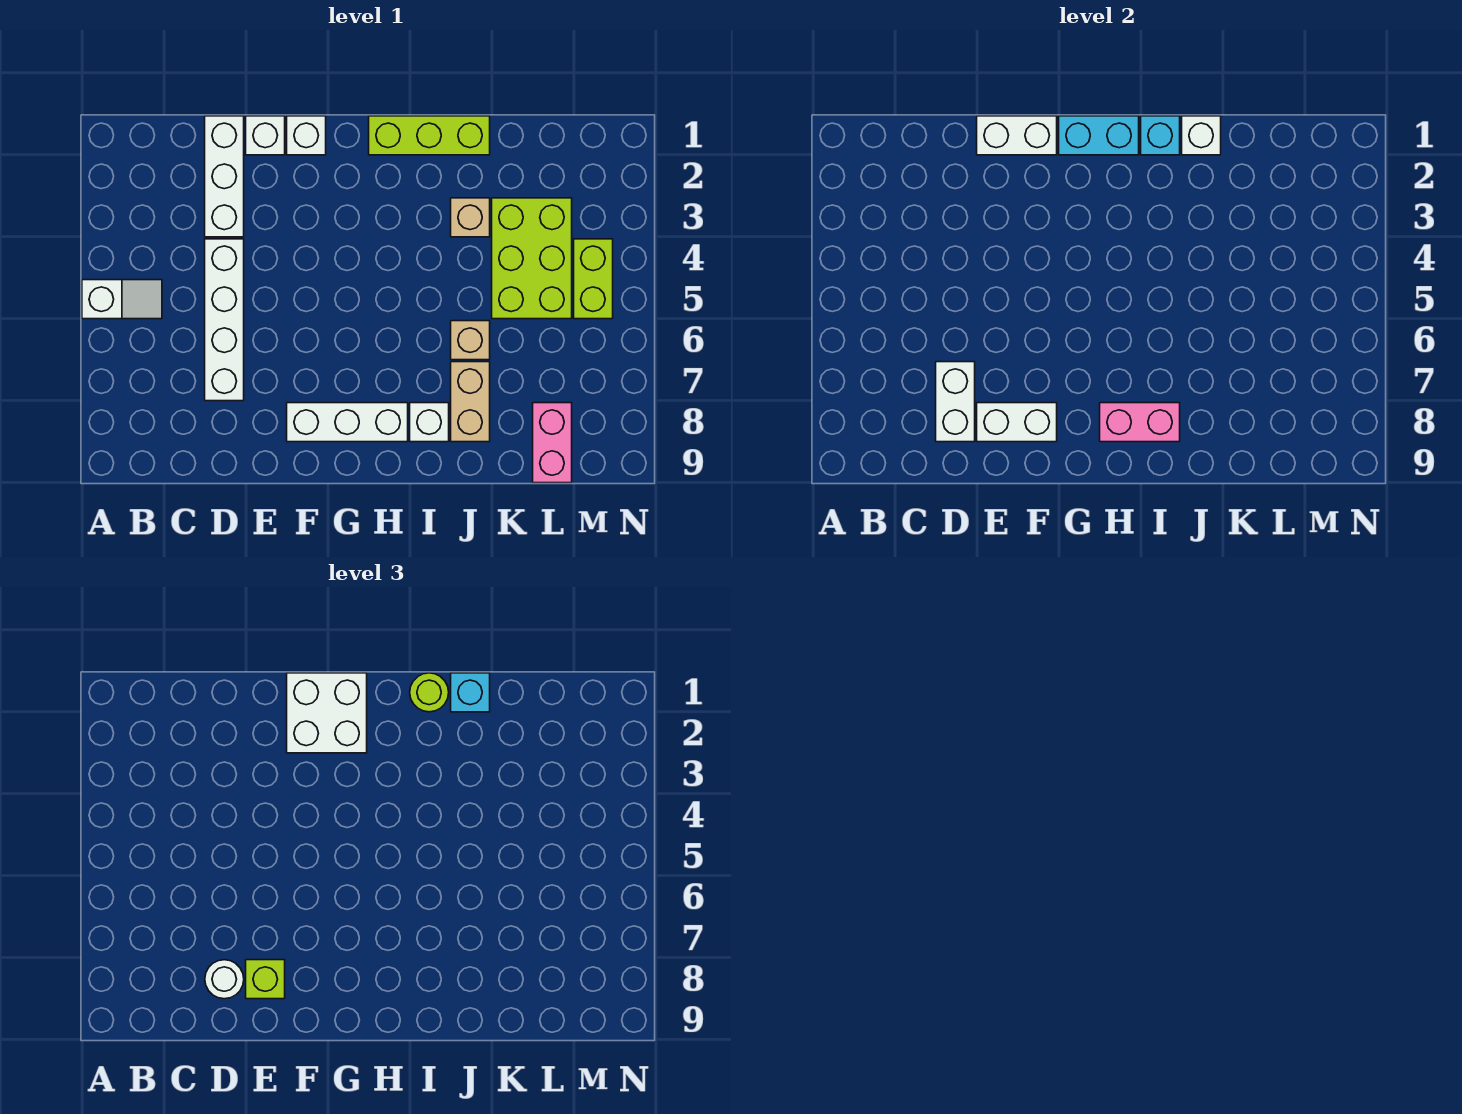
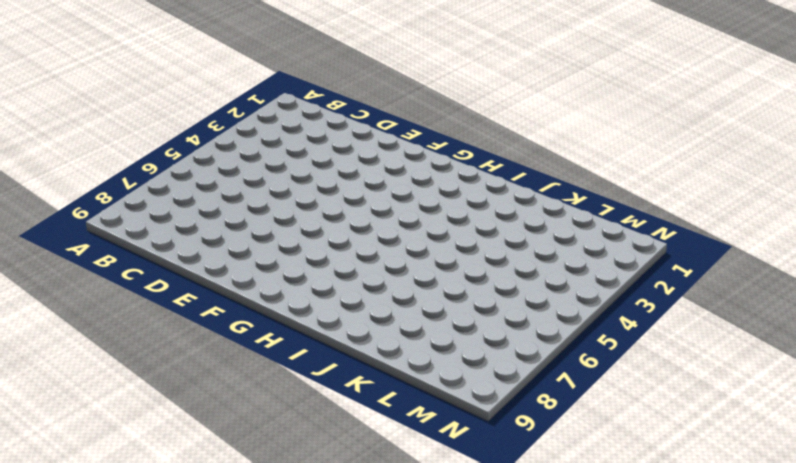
none -> white slope A5:B5 level 1 top A
none -> white brick D1:D3 level 1
none -> white brick D4:D7 level 1

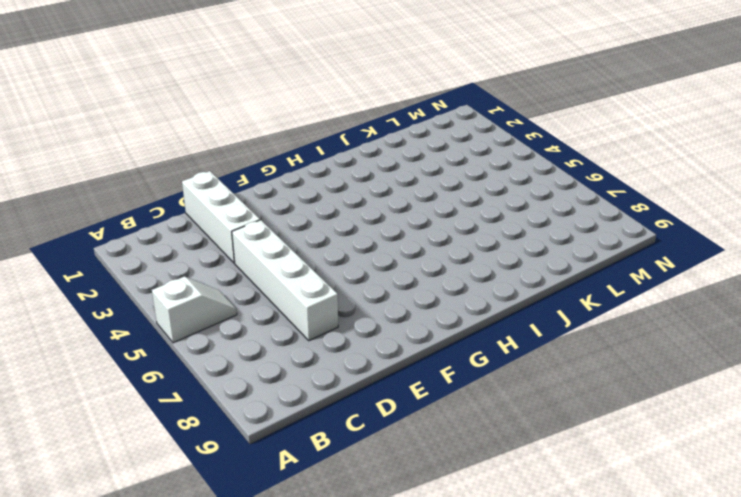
none -> white brick E1 level 1
none -> white brick F1 level 1
none -> white brick F8:H8 level 1

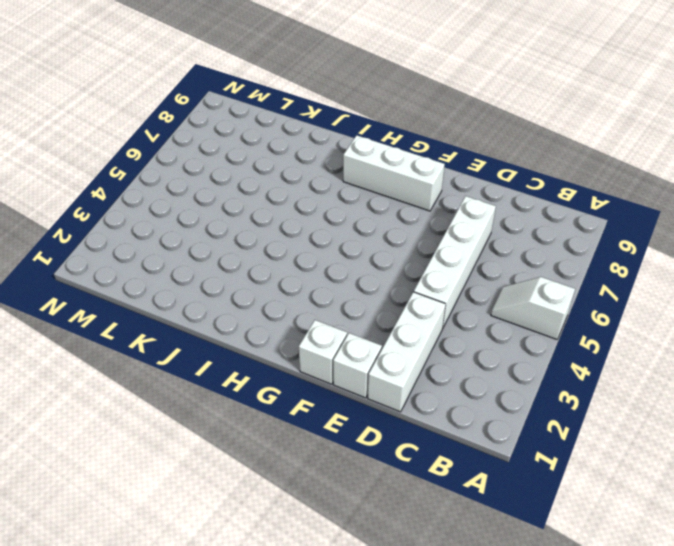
none -> lime brick H1:J1 level 1
none -> white brick I8 level 1
none -> tan brick J3 level 1

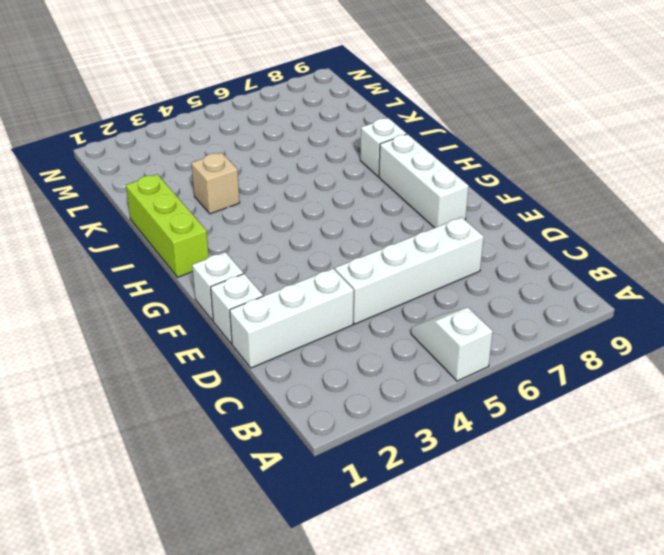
none -> tan brick J6 level 1
none -> tan brick J7:J8 level 1
none -> lime brick K3:L5 level 1

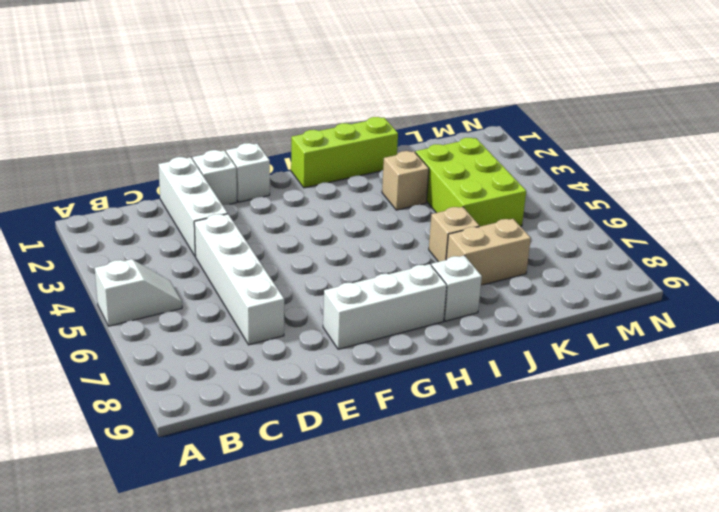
tan brick J7:K7 level 1 -> tan brick J7:J8 level 1
none -> pink brick L8:L9 level 1
none -> lime brick M4:M5 level 1
none -> white brick D7:D8 level 2

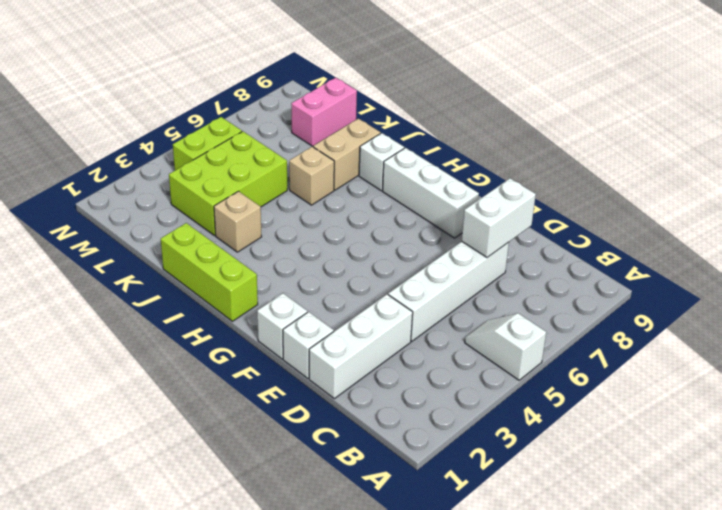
none -> white brick E1:F1 level 2
none -> white brick E8:F8 level 2
none -> cyan brick G1:H1 level 2

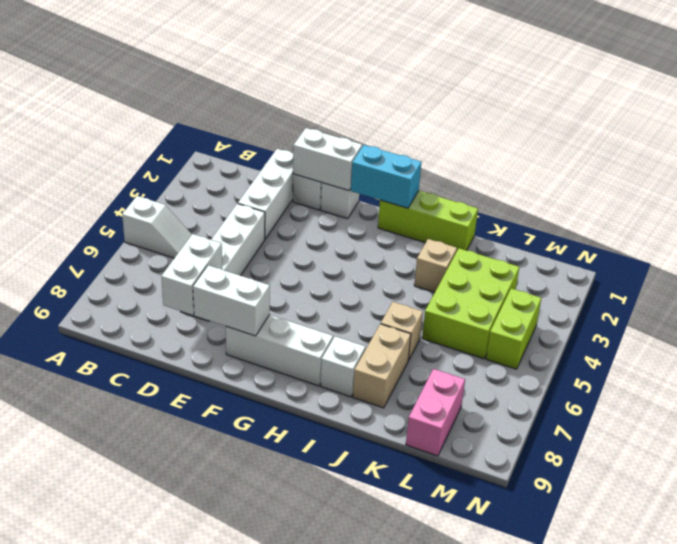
none -> pink brick H8:I8 level 2
none -> cyan brick I1 level 2
none -> white brick J1 level 2

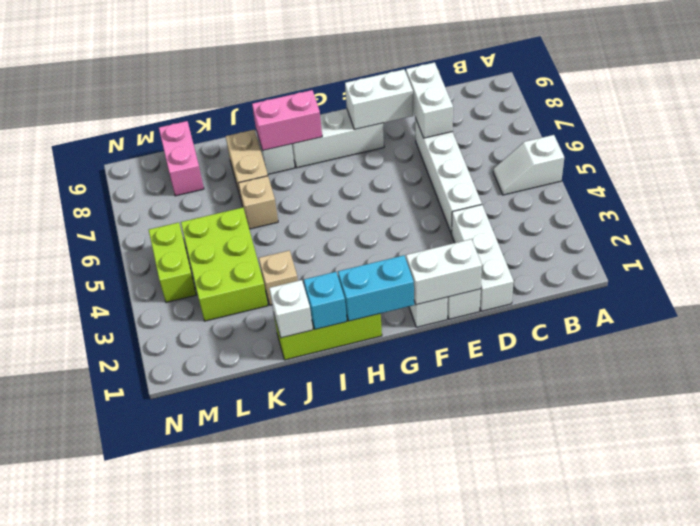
none -> white round brick D8 level 3
none -> lime brick E8 level 3
none -> white brick F1:G2 level 3

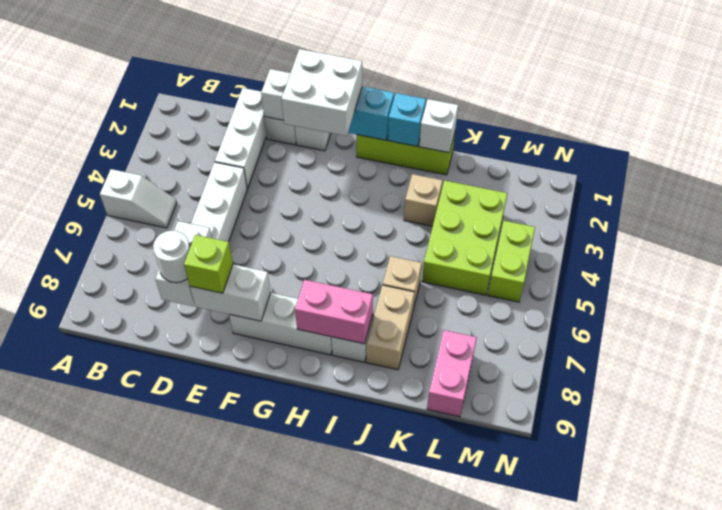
none -> lime round brick I1 level 3
none -> cyan brick J1 level 3

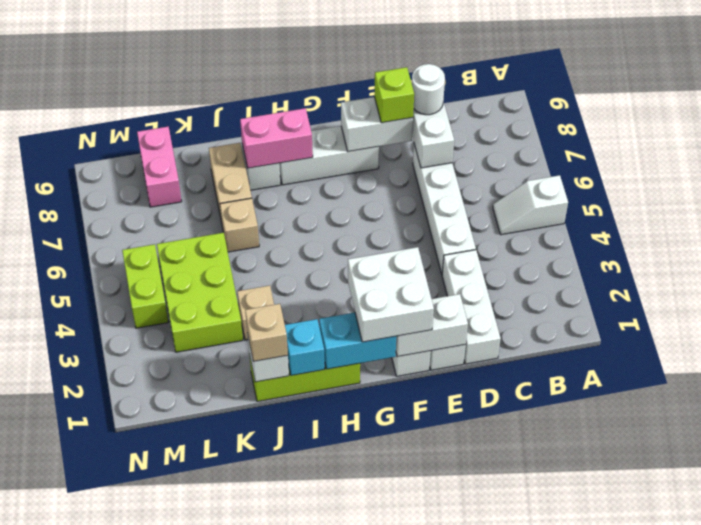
tan brick J1 level 3 -> cyan brick J1 level 3
none -> lime round brick I1 level 3

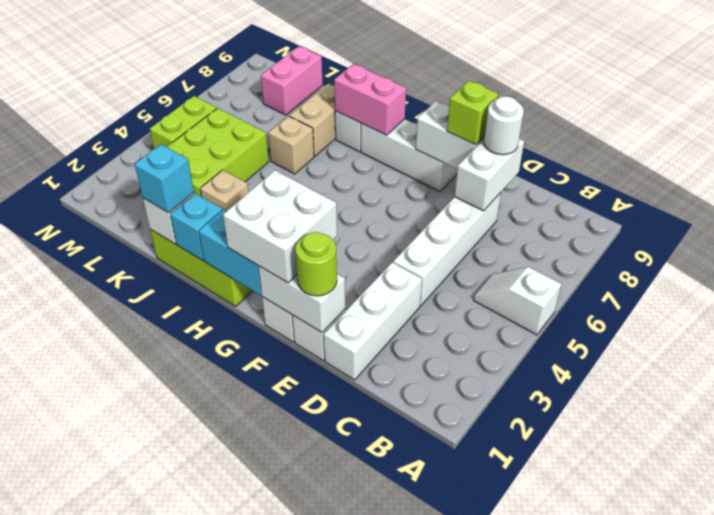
lime round brick E1 level 3 -> lime round brick I1 level 3

